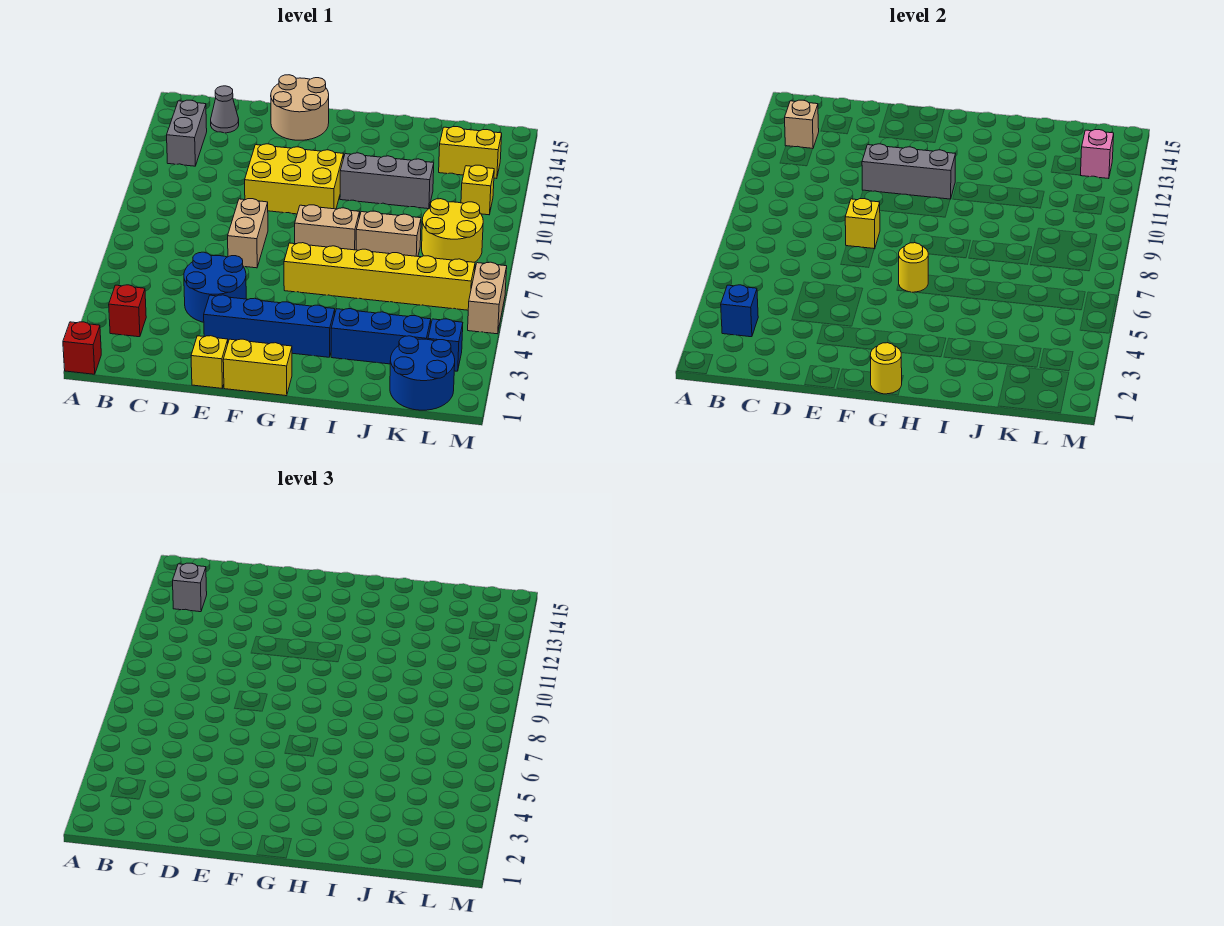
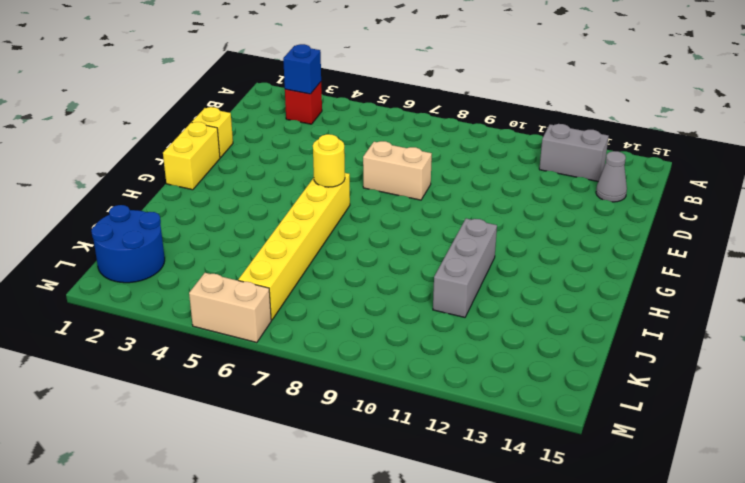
none -> red brick A1 level 1
none -> blue round brick D4:E5 level 1
none -> blue brick E3:H3 level 1
none -> yellow brick E10:G11 level 1

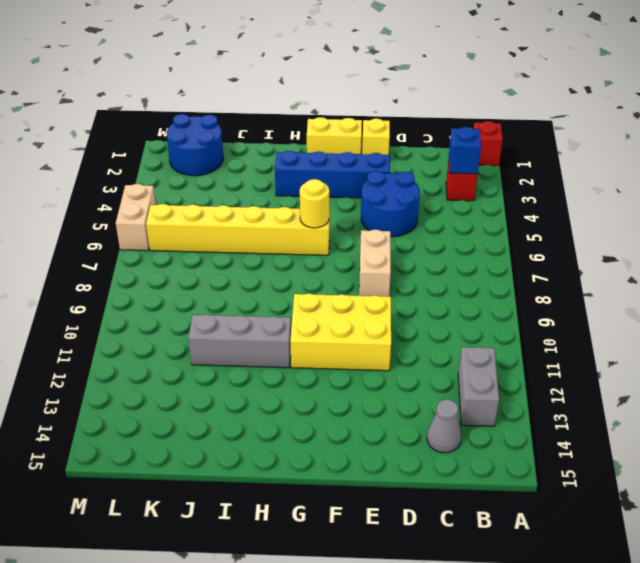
none -> tan round brick E14:F15 level 1
none -> tan brick G8:H8 level 1
none -> blue brick I3:K3 level 1
none -> tan brick I8:J8 level 1

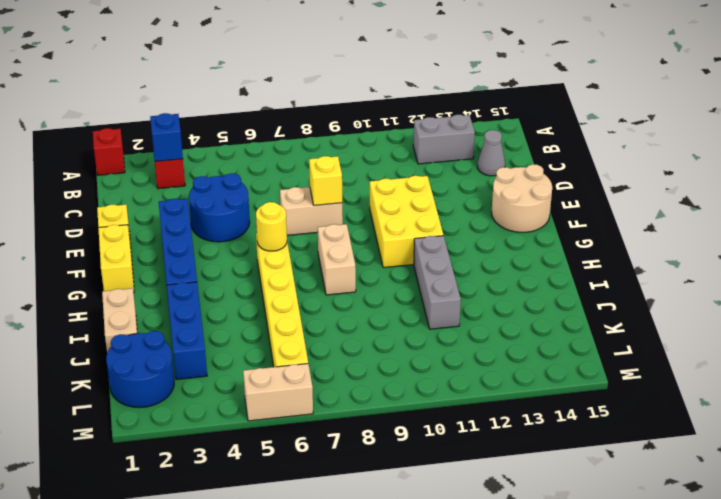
tan brick I1:J1 level 1 -> tan brick I8:J8 level 1
none -> yellow round brick K8:L9 level 1
none -> yellow brick K13:L13 level 1
none -> blue brick L3 level 1
none -> yellow brick L11 level 1

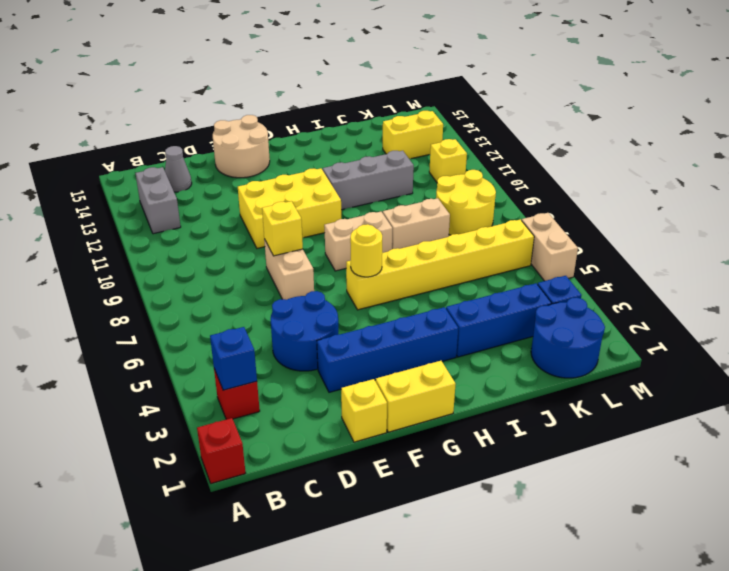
none -> tan brick B13 level 2
none -> grey brick E11:G11 level 2
none -> yellow round brick G1 level 2
none -> pink brick L13 level 2

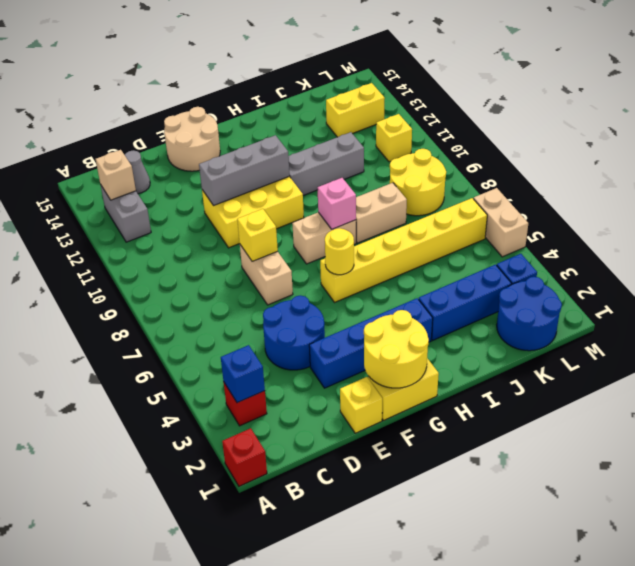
yellow round brick F1:G2 level 2 -> yellow round brick G1 level 2
pink brick H8 level 2 -> pink brick L13 level 2
none -> grey brick B13 level 3

